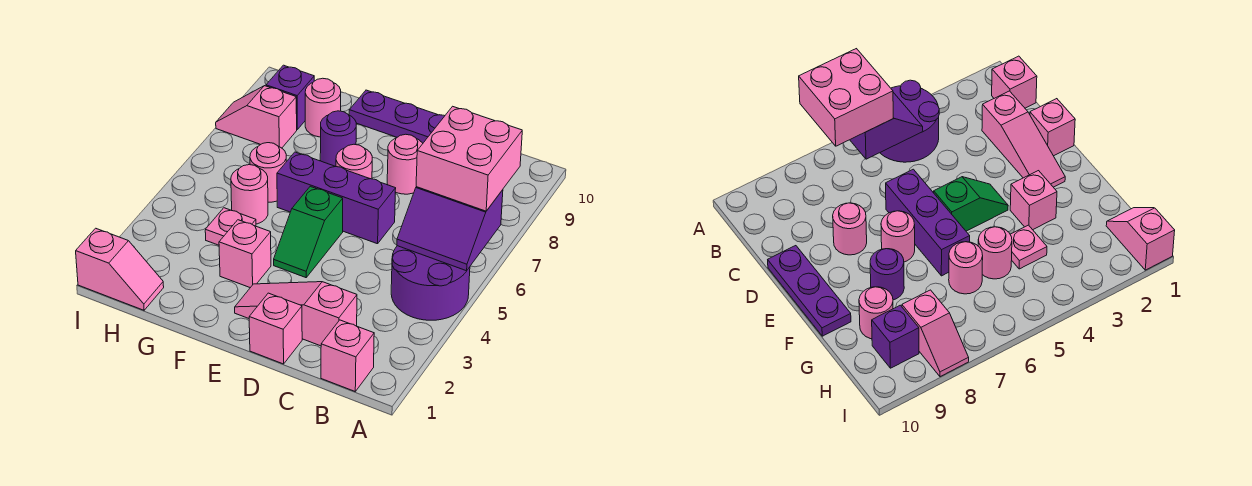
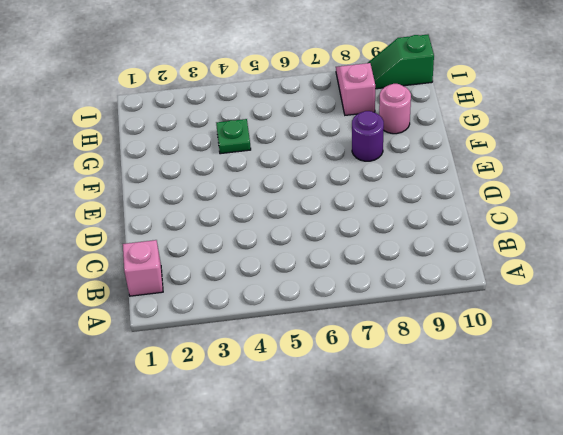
green plate G4 level 1 -> pink plate G4 level 1
green slope I9:I10 level 1 top 10 -> green slope E4:E5 level 1 top 5
none -> purple round brick A4:B5 level 1
none -> pink slope C2:E2 level 1 top C
none -> pink brick D1 level 1

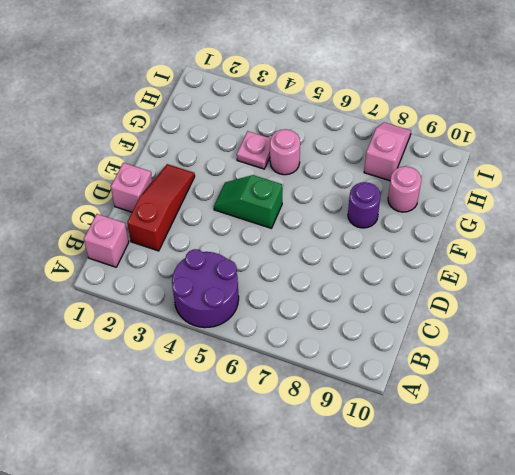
red slope C2:E2 level 1 top C -> pink slope C2:E2 level 1 top C
none -> purple brick D6:F6 level 1
none -> pink round brick D8 level 1
none -> purple plate D10:F10 level 1

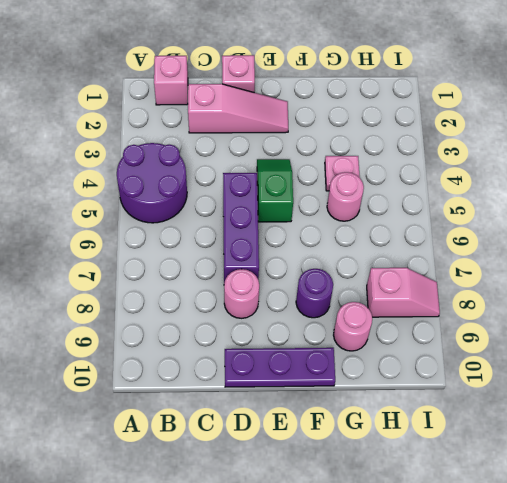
purple brick D5:D7 level 1 -> purple brick D6:F6 level 1
none -> pink round brick E7 level 1
none -> pink brick F3 level 1
none -> pink round brick G6 level 1

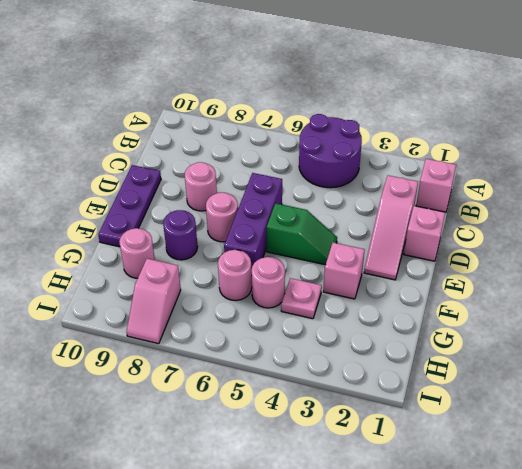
none -> pink slope H1:I1 level 1 top I
none -> purple brick H9 level 1
none -> purple slope A5:B6 level 2 top 6

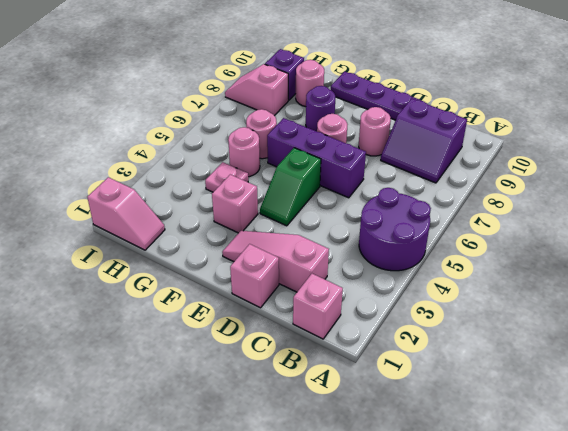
purple slope B8:C9 level 1 top 9 -> purple slope A5:B6 level 2 top 6
none -> pink brick A6:B7 level 3

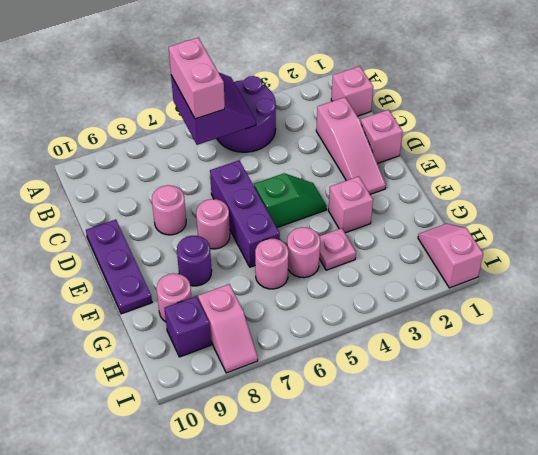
pink brick A6:B6 level 3 -> pink brick A6:B7 level 3

